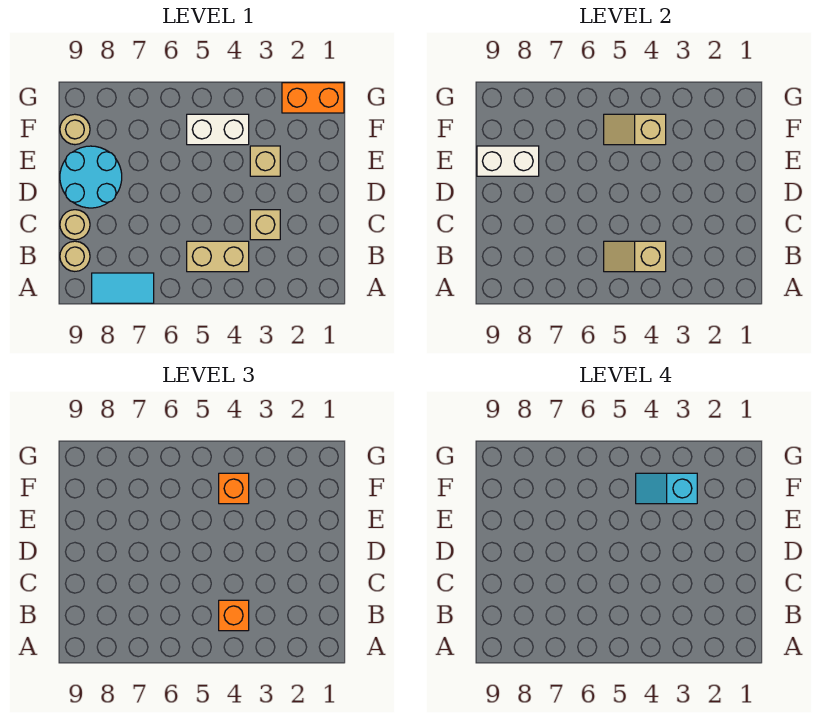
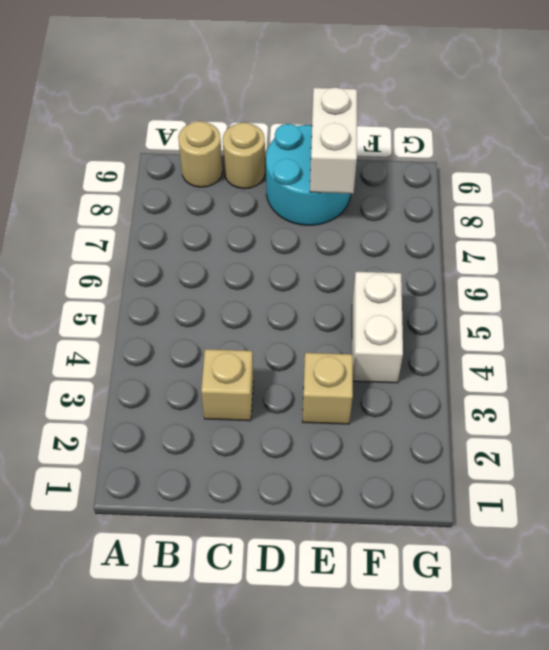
none -> cyan tile A7:A8 level 1
none -> tan brick B4:B5 level 1
none -> tan round brick F9 level 1

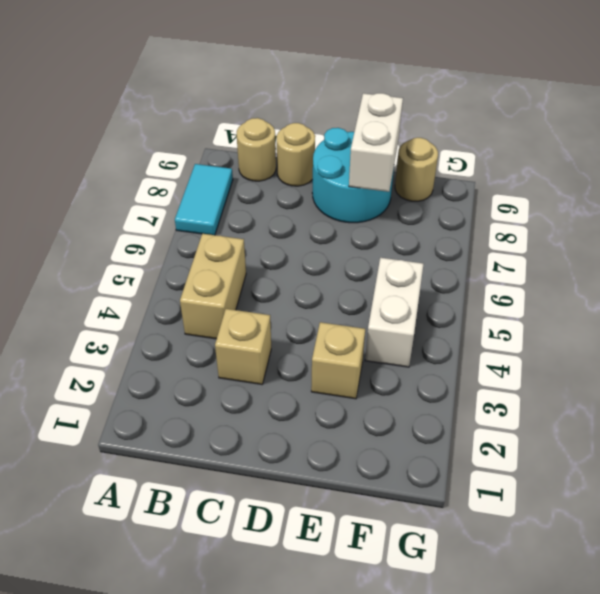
none -> orange brick G1:G2 level 1
none -> tan slope B4:B5 level 2 top 4
none -> tan slope F4:F5 level 2 top 4

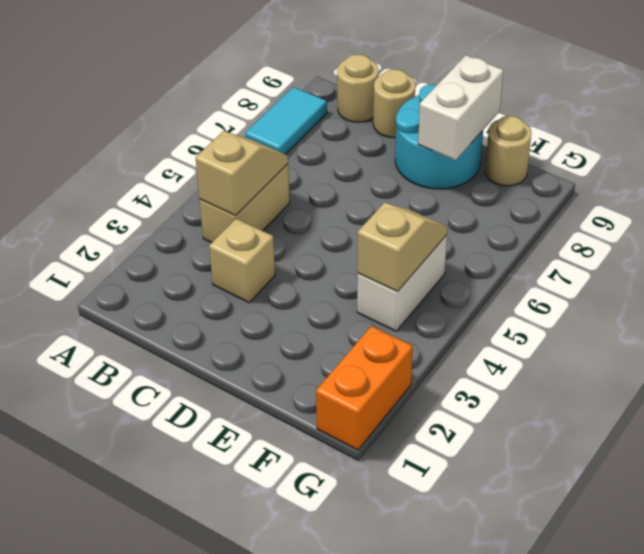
none -> tan brick E3 level 1
none -> orange brick B4 level 3
none -> orange brick F4 level 3

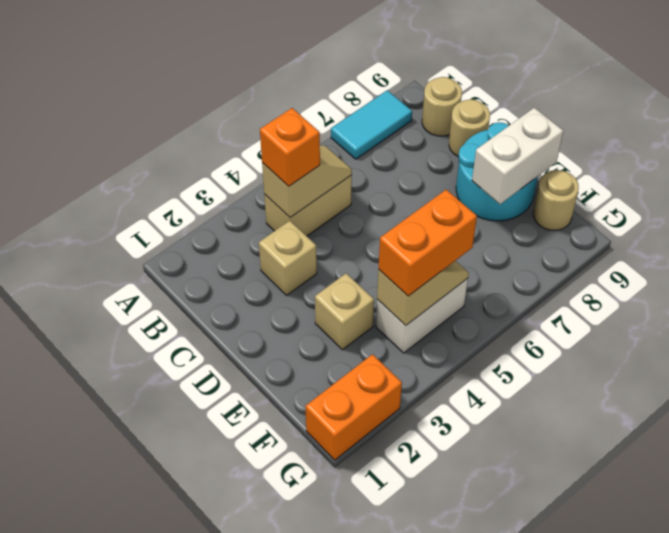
orange brick F4:F5 level 3 -> orange brick F4 level 3
none -> cyan slope F3:F4 level 4 top 3

